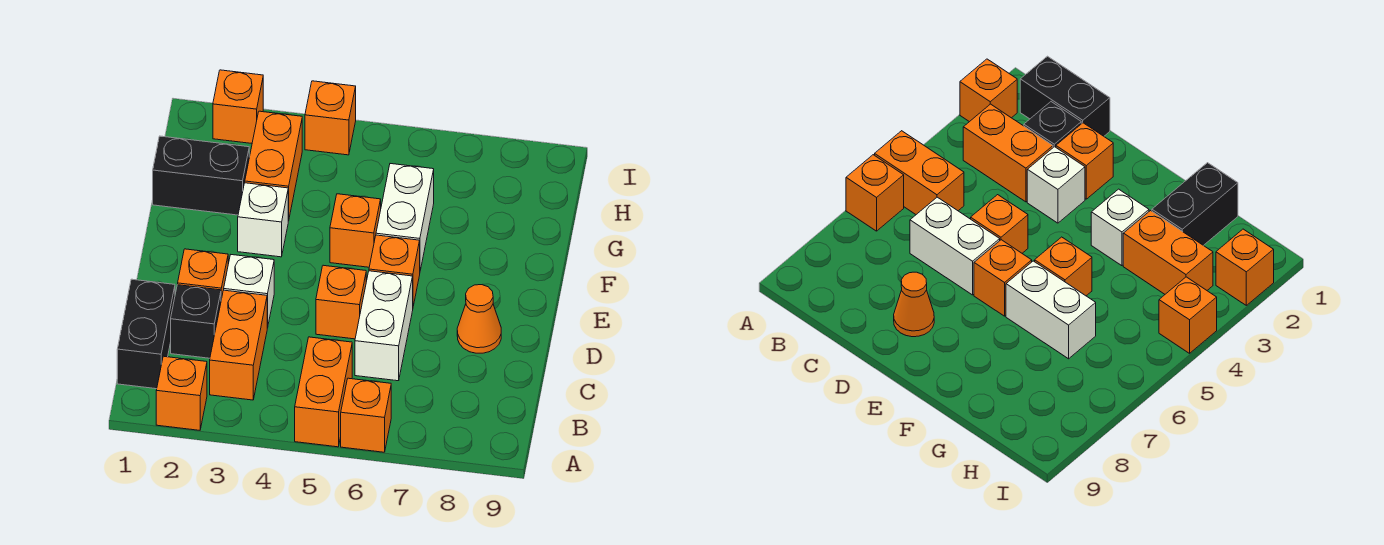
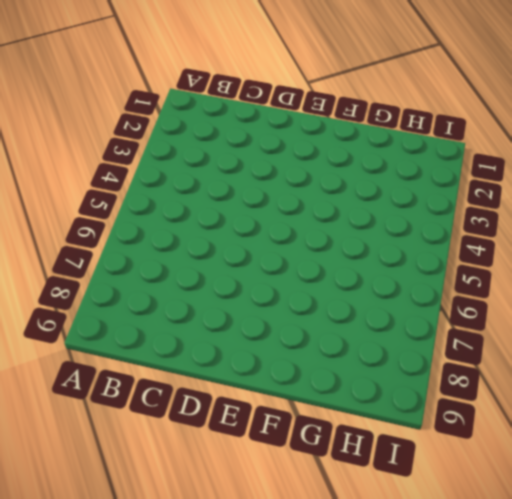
none -> orange brick A2 level 1
none -> orange brick A5:B5 level 1
none -> orange brick A6 level 1

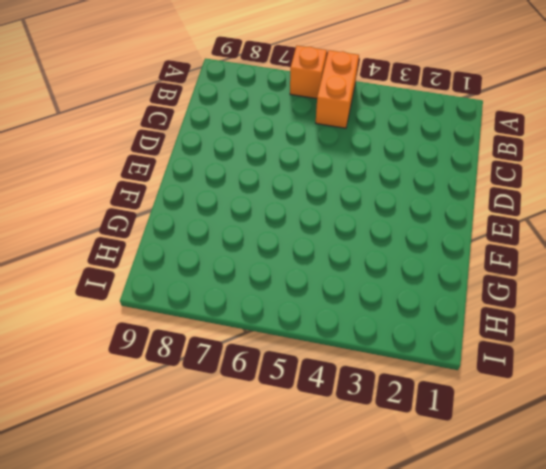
none -> orange brick A2 level 1
none -> black brick B1:C1 level 1
none -> orange brick B3:C3 level 1

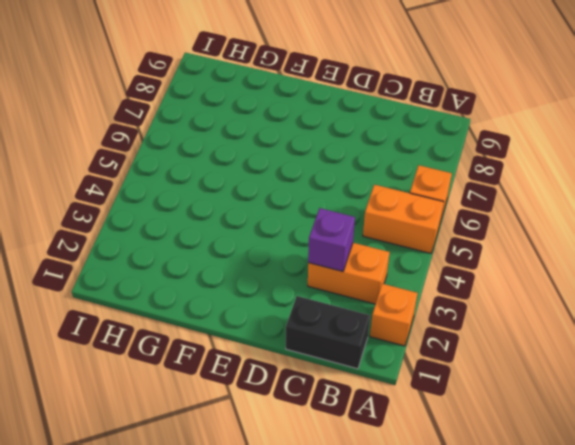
purple brick C3 level 2 -> none
none -> black brick C2 level 1
none -> white brick C6:D6 level 1
none -> orange brick D2 level 1

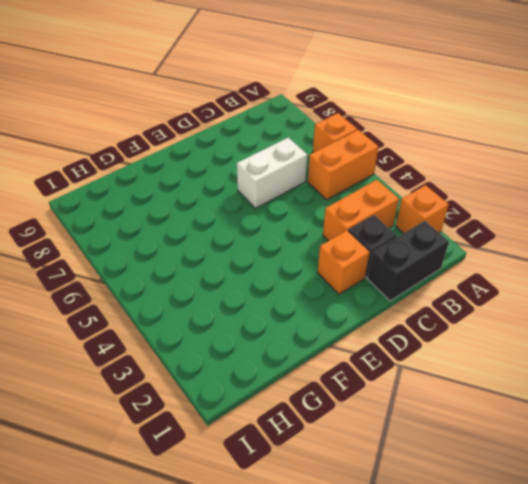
none -> white brick D3 level 1
none -> orange brick D5 level 1
none -> orange cone D8 level 1

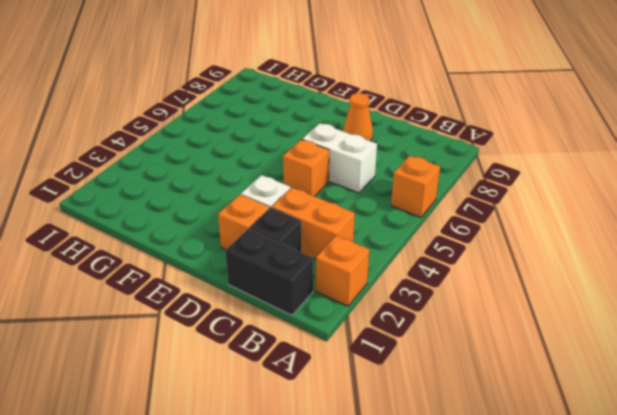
none -> orange brick A5:B5 level 1
none -> orange brick E6 level 1
none -> white brick F3 level 1

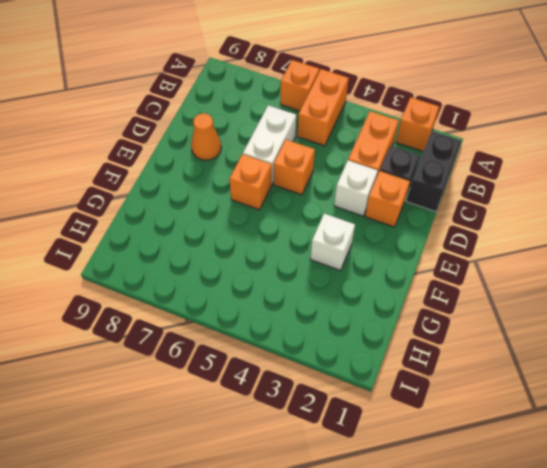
none -> orange brick F5 level 1
none -> white brick F6:G6 level 1
none -> black brick G1:G2 level 1

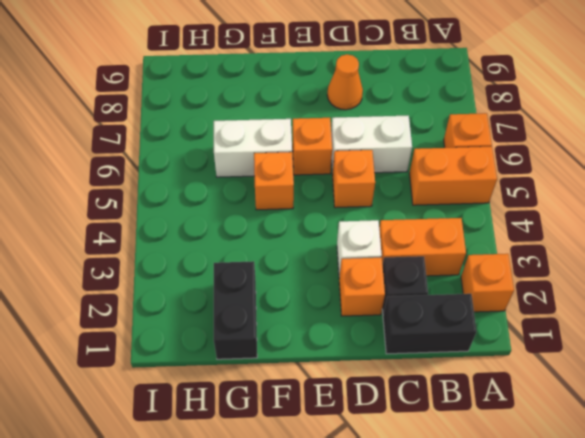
none -> white brick F3 level 1
none -> orange brick G3:H3 level 1
none -> orange brick I2 level 1

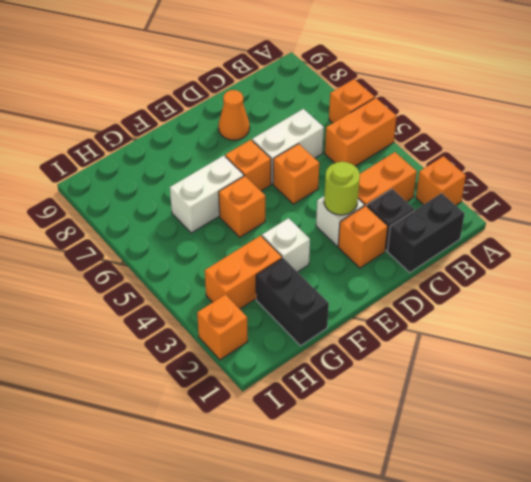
lime round brick D3 level 2 -> none
none -> orange brick I4 level 1

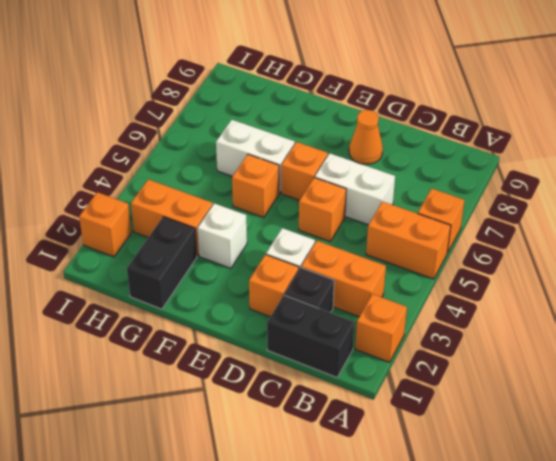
none -> orange brick I4 level 1

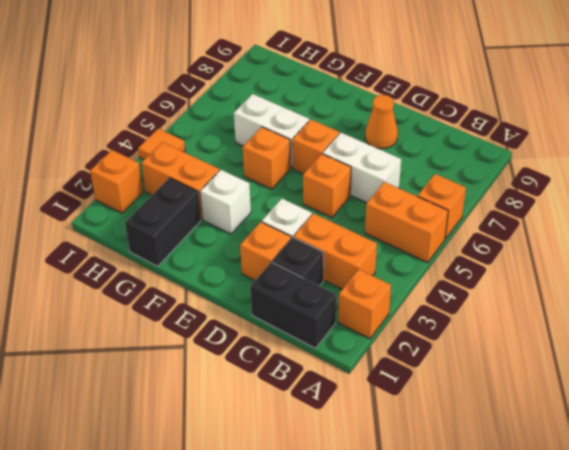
orange tile I4 level 1 -> orange brick I4 level 1

